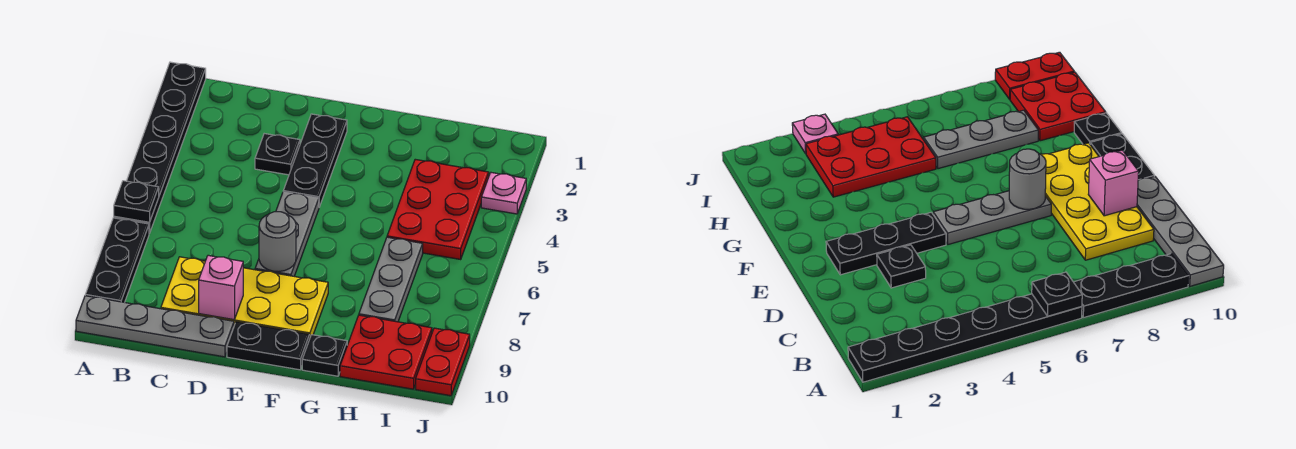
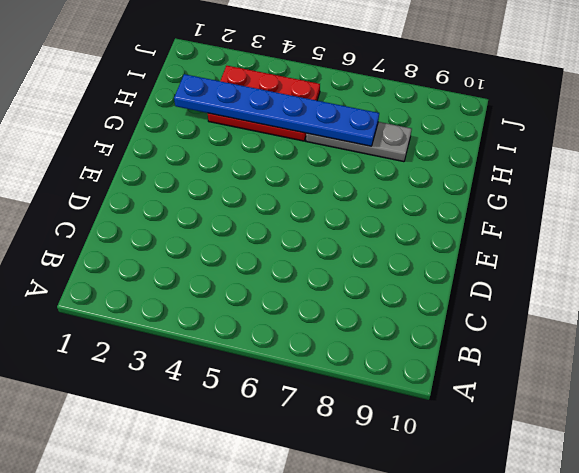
blue plate H2:H7 level 2 -> none
none -> black plate A1:A6 level 1
none -> black plate A7:A9 level 1
none -> grey plate A10:D10 level 1

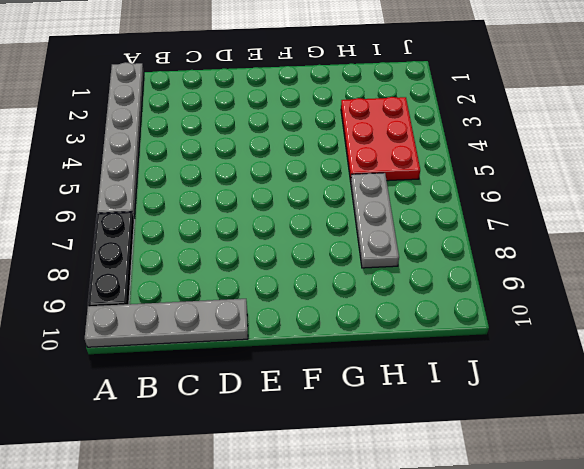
grey plate A1:A6 level 1 -> black plate A1:A6 level 1
none -> yellow plate C8:F9 level 1
none -> black plate D3 level 1
none -> black plate E2:E4 level 1

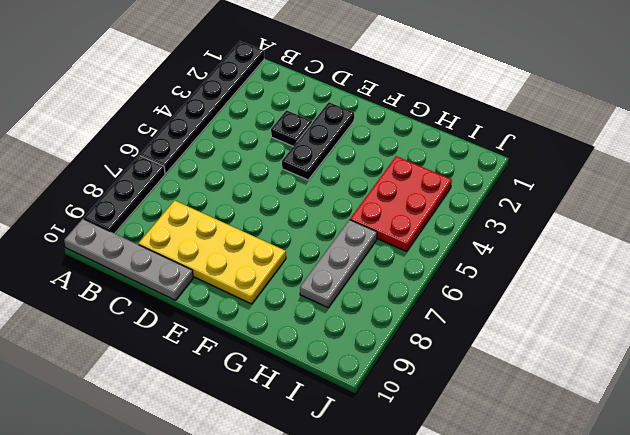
none -> grey plate E5:E7 level 1
none -> black plate E10:F10 level 1
none -> black plate G10 level 1

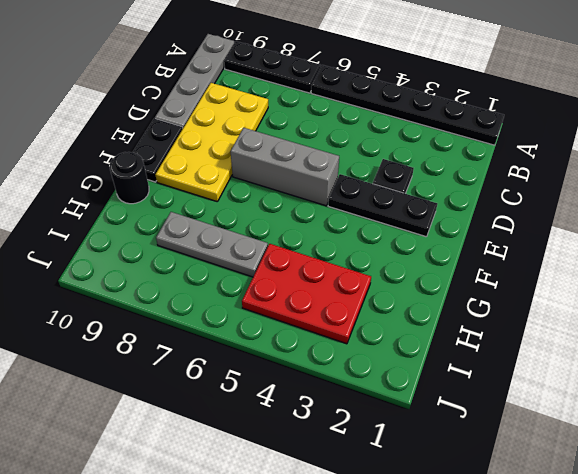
grey brick E5:E7 level 1 -> grey plate E5:E7 level 1
black round brick G10 level 1 -> black plate G10 level 1
none -> red plate H9:I10 level 1
none -> pink plate J3 level 1
none -> red plate J9:J10 level 1

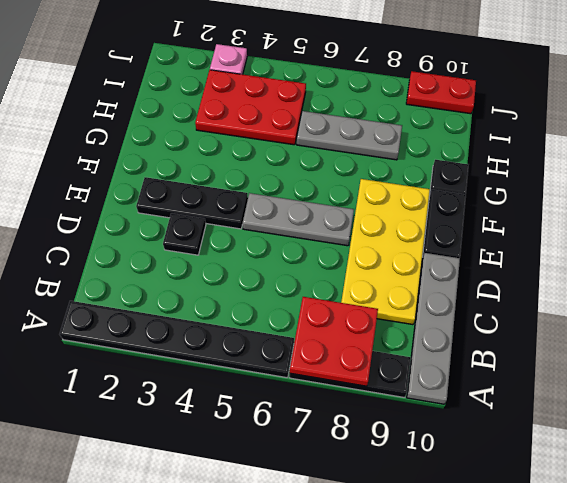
red plate A7:B8 level 2 -> red plate H9:I10 level 1
none -> black plate A6 level 2
none -> pink brick D9 level 2
none -> grey round brick E7 level 2

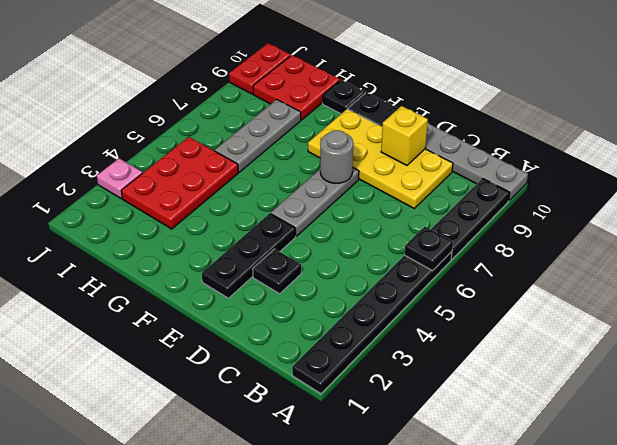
yellow brick D9 level 2 -> pink brick D9 level 2

